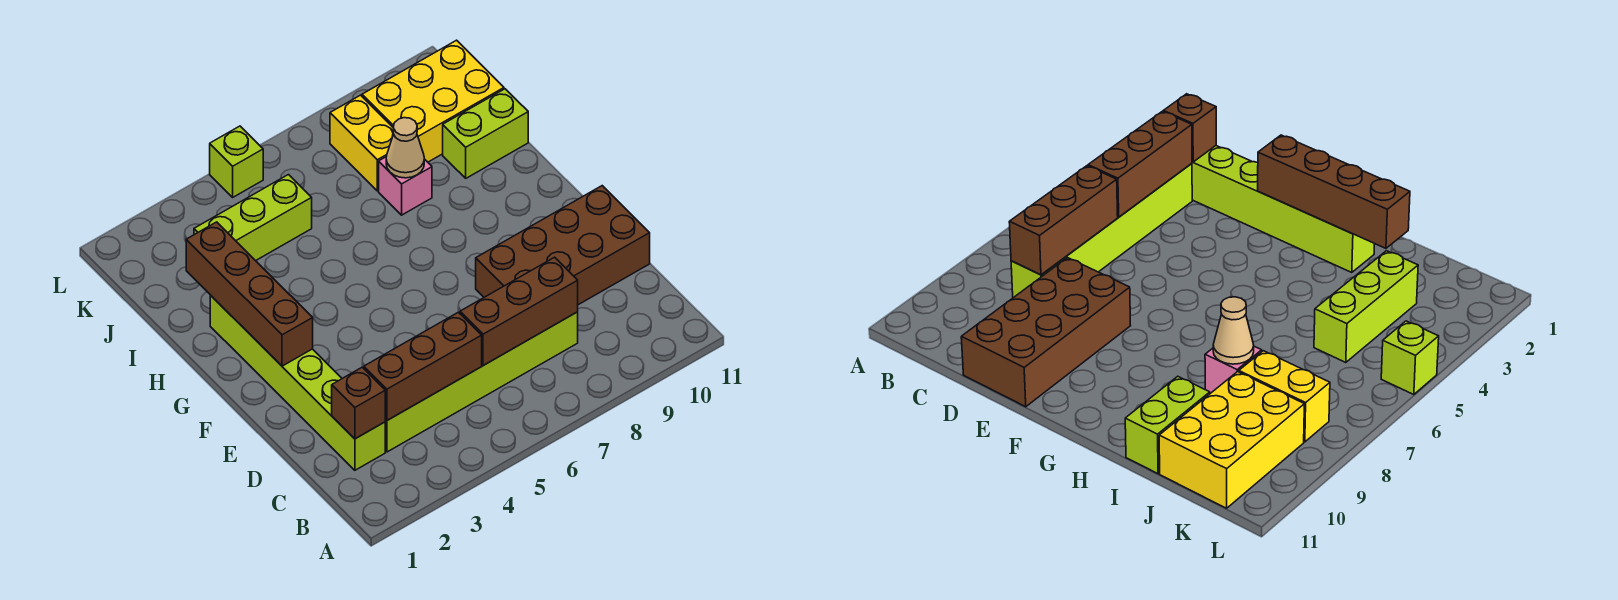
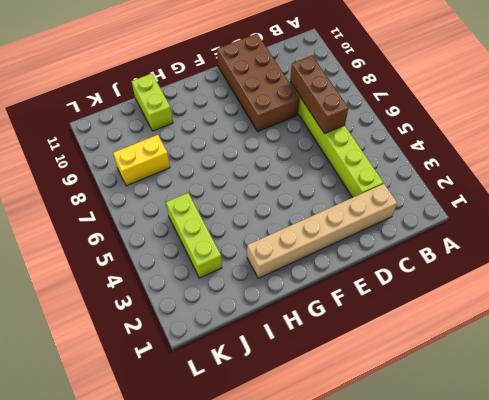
tan brick C2:H2 level 1 -> lime brick C2:H2 level 1
none -> pink brick I8 level 1
none -> yellow brick J9:K11 level 1
none -> lime brick L5 level 1

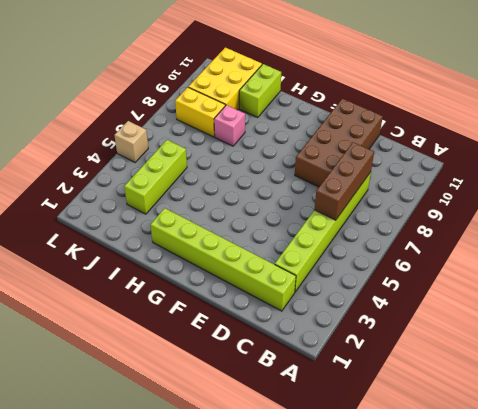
tan brick L5 level 1 -> lime brick L5 level 1
none -> brown brick C2 level 2
none -> brown brick C3:C5 level 2
none -> brown brick F2:I2 level 2

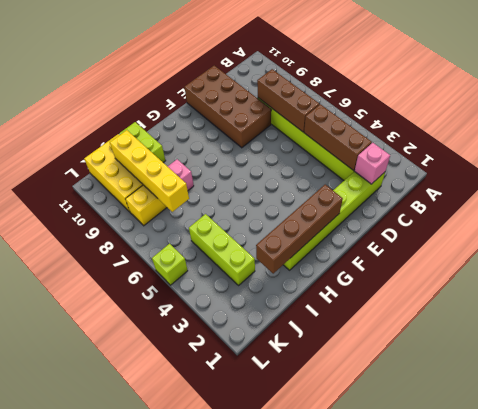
pink brick C2 level 2 -> brown brick C2 level 2
yellow brick J7:J10 level 2 -> none
none -> tan cone I8 level 2

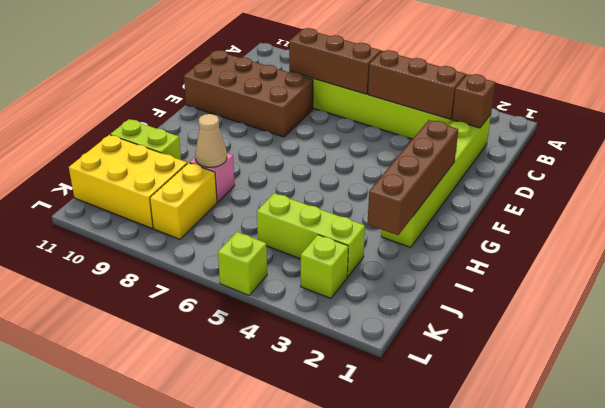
lime brick K3 level 1 -> none

